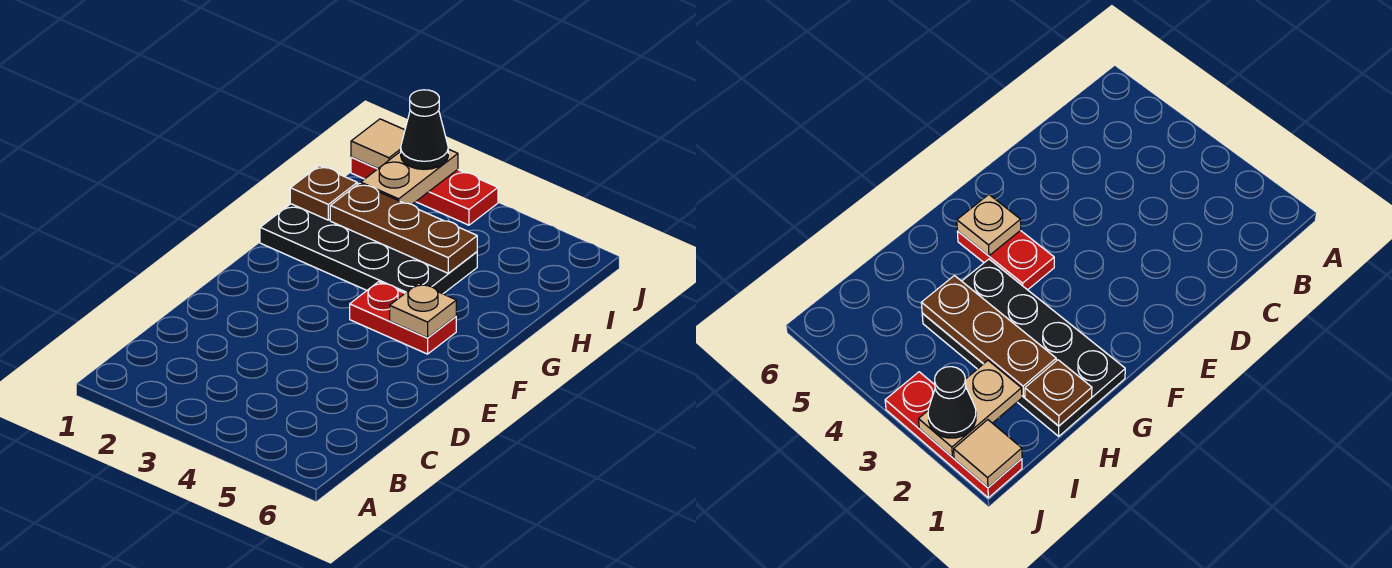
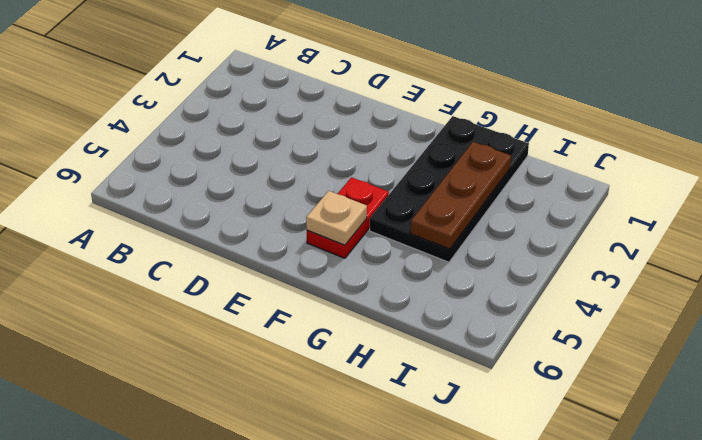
none -> red plate J1:J3 level 1
none -> brown plate H1 level 2

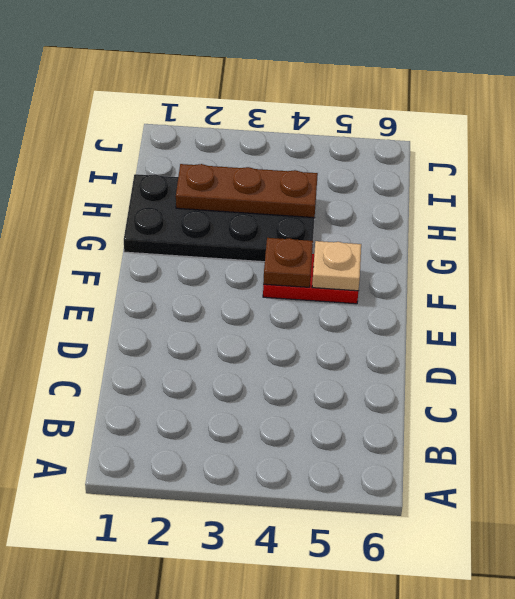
brown plate F4 level 2 -> brown plate H1 level 2
none -> red plate J1:J3 level 1
none -> tan plate I2:J2 level 2

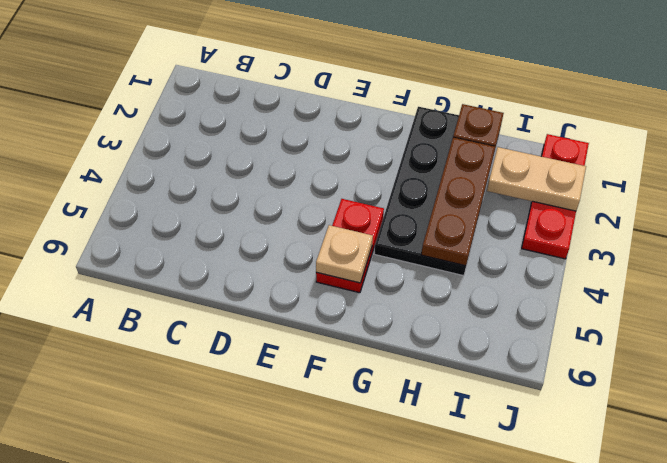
none -> tan tile J1 level 2
none -> black cone J2 level 3

